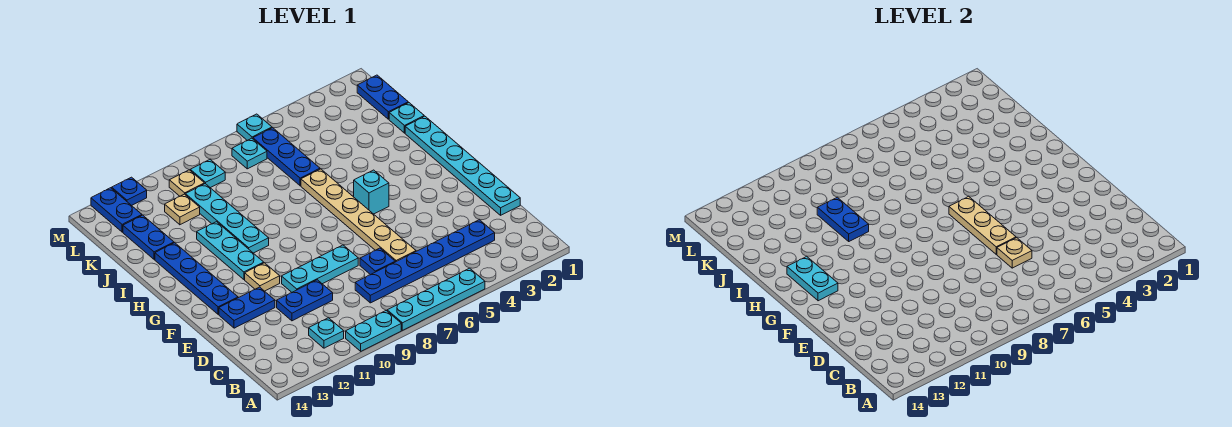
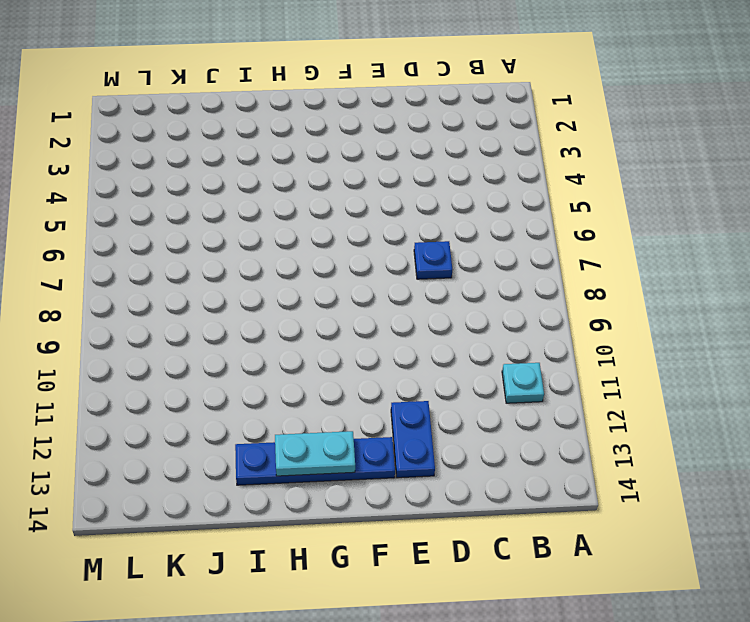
none -> cyan plate A5:A8 level 1
none -> cyan plate A9:A10 level 1
none -> blue plate C3:C8 level 1
none -> cyan plate D1:I1 level 1

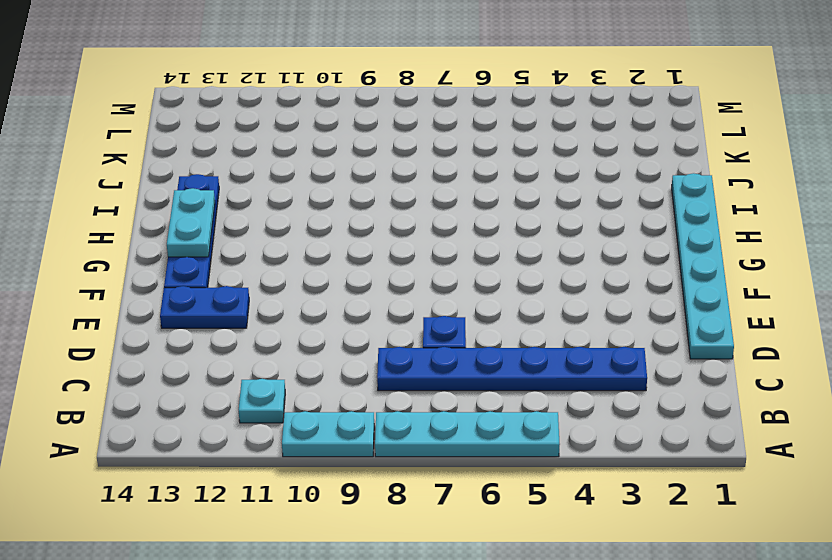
none -> tan plate D6:I6 level 1
none -> blue plate D10:D11 level 1
none -> cyan plate E8:E10 level 1
none -> tan plate F11 level 1

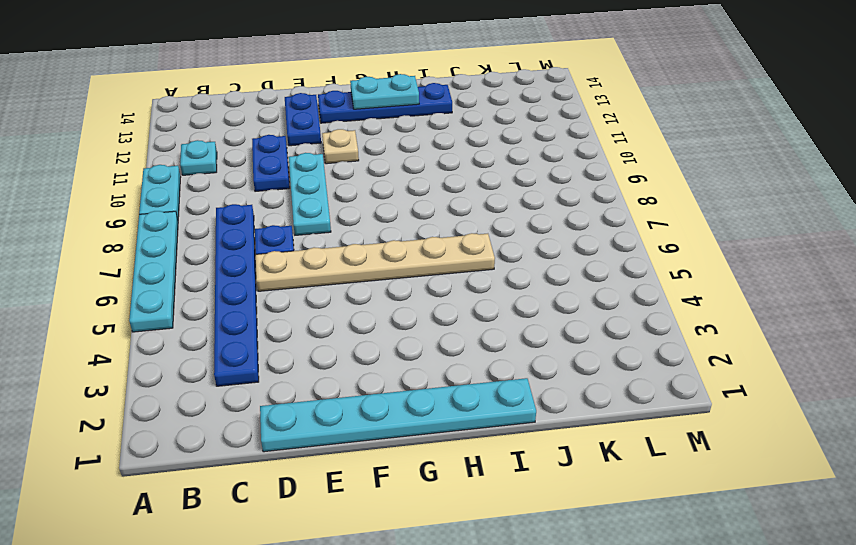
none -> cyan brick G5 level 1
none -> cyan plate G11:I11 level 1
none -> cyan plate H10:K10 level 1
none -> cyan plate J1 level 1

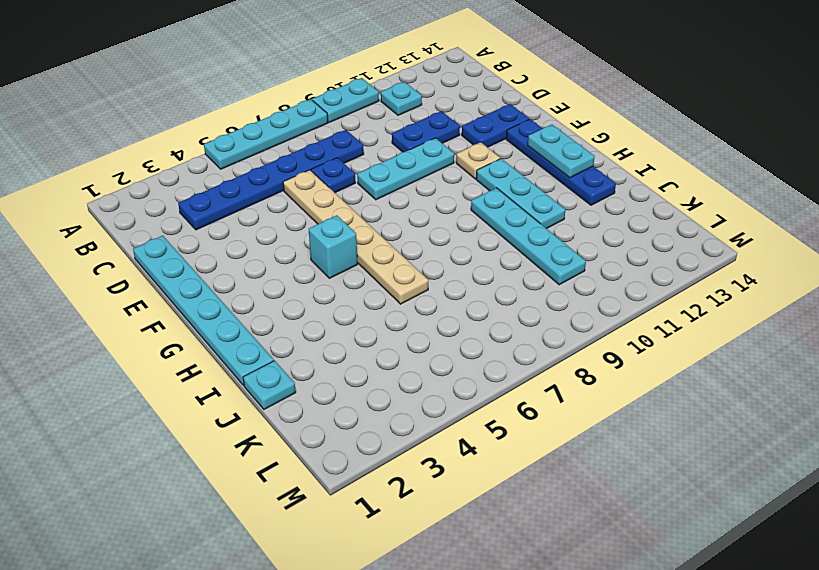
none -> blue plate J6:L6 level 1
none -> blue plate J13:K13 level 1
none -> blue plate K1:L1 level 1
none -> tan plate K11 level 1

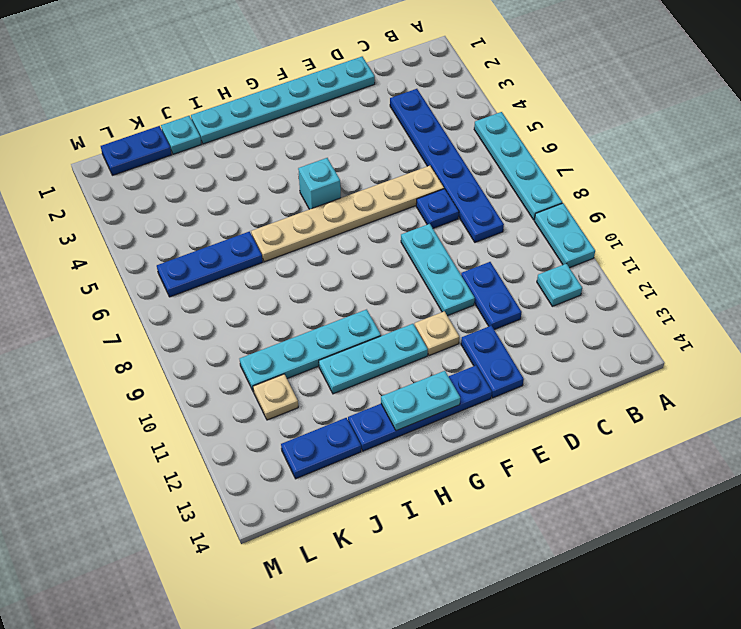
none -> cyan plate L7 level 1
none -> cyan plate L9 level 1
none -> tan plate L10 level 1
none -> blue plate L13:M13 level 1

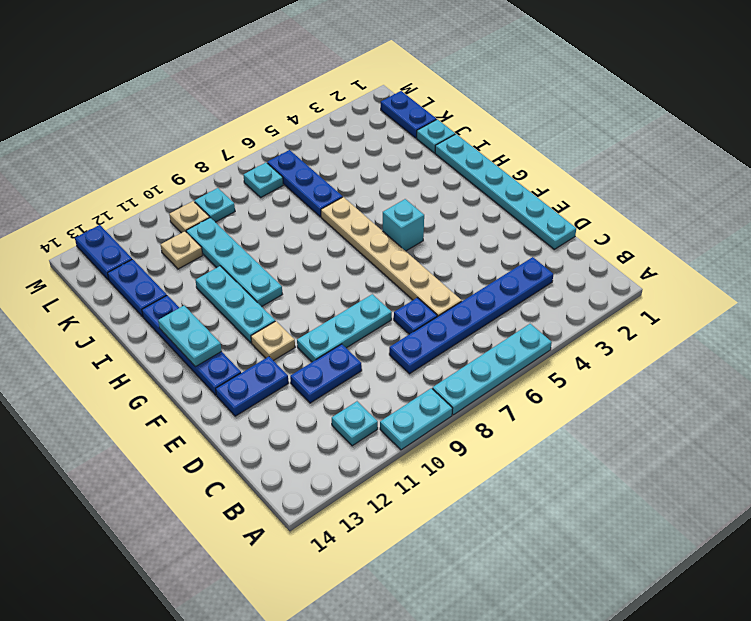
none -> cyan plate M6 level 1
none -> blue plate M12 level 1
none -> tan plate D6 level 2
none -> tan plate E6:G6 level 2

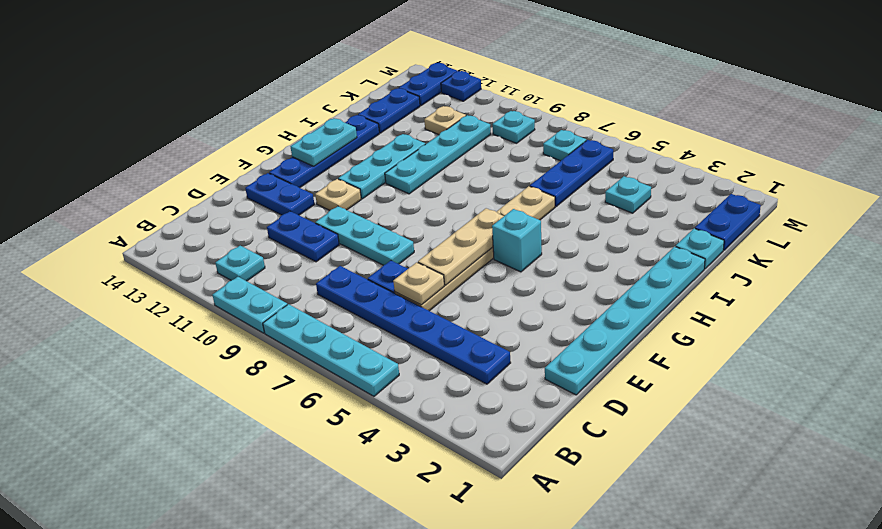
cyan plate K4 level 1 -> cyan plate M6 level 1
none -> tan plate L10 level 1
none -> blue plate I10:J10 level 2

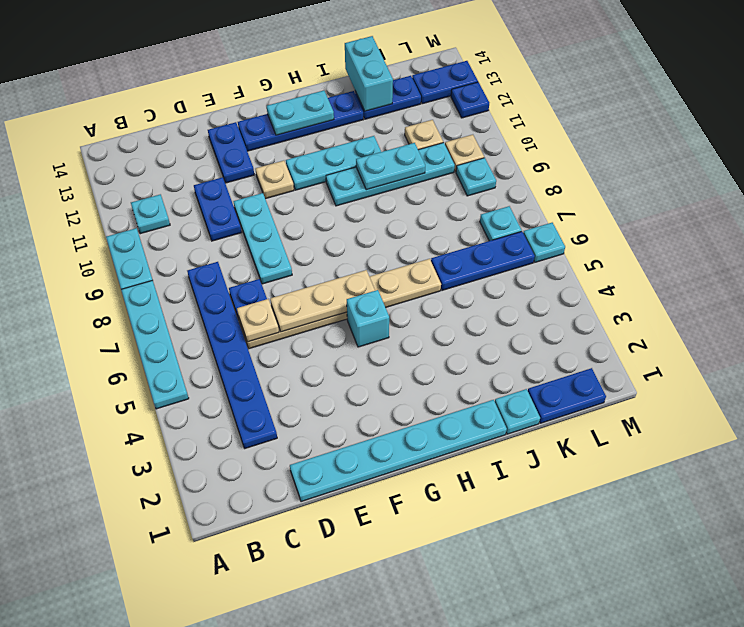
cyan plate I10:J10 level 2 -> blue plate I10:J10 level 2
cyan brick J13:J14 level 2 -> none

